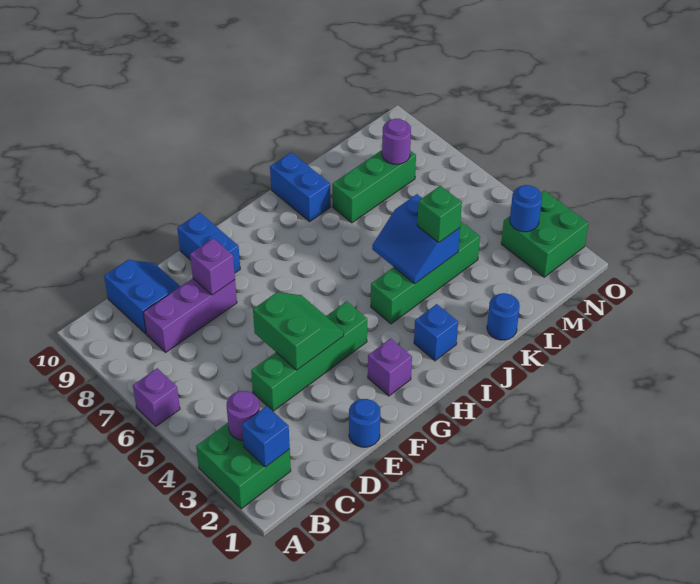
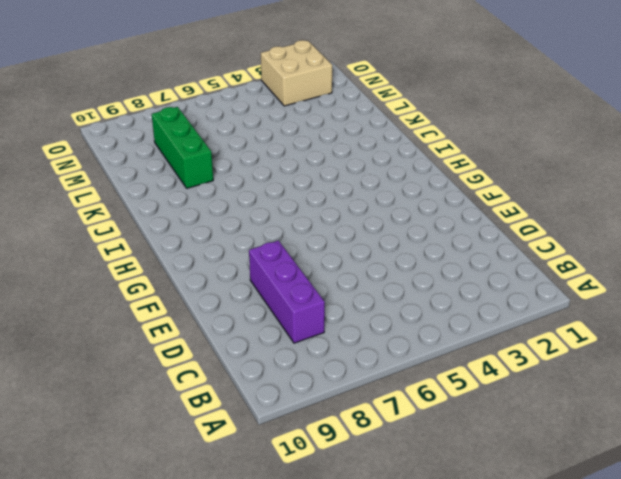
tan brick N2:O3 level 1 -> green brick N2:O3 level 1
none -> green brick A2:B3 level 1
none -> purple brick A6 level 1
none -> blue slope C9:D10 level 1 top C

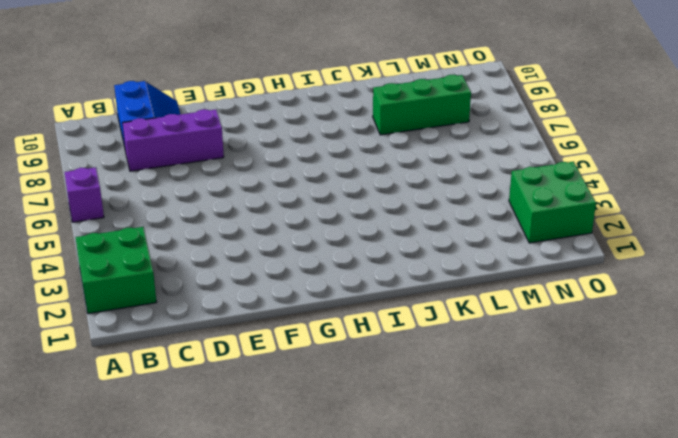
none -> green brick D4:G4 level 1
none -> blue round brick E1 level 1
none -> blue brick F9:F10 level 1

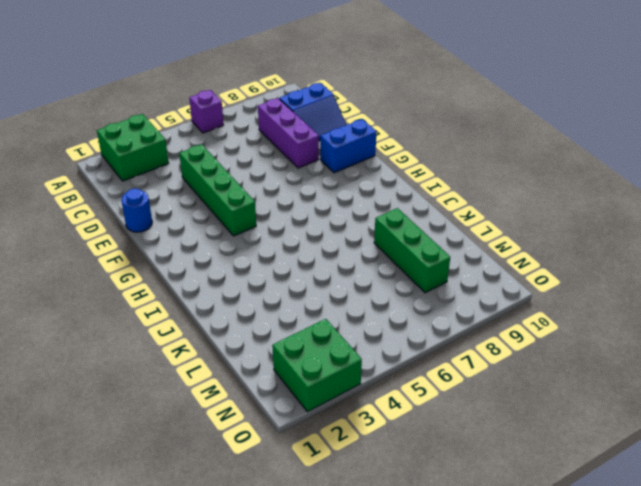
none -> purple brick G2 level 1
none -> blue brick I2 level 1
none -> green brick I4:L4 level 1

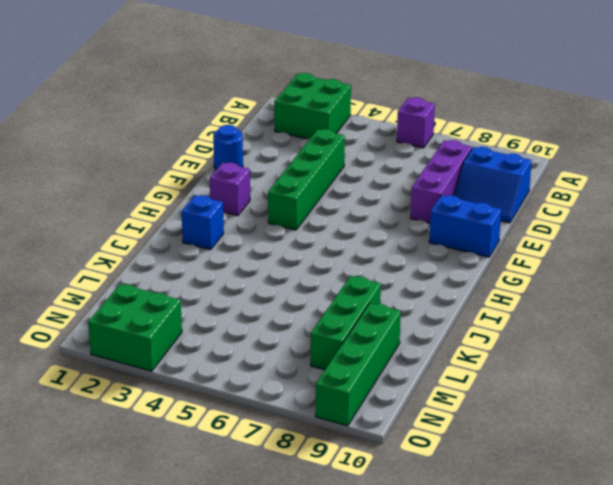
green brick L9:O9 level 1 -> green brick I4:L4 level 1
none -> blue brick J9:J10 level 1
none -> blue round brick K1 level 1
none -> blue brick B2 level 2

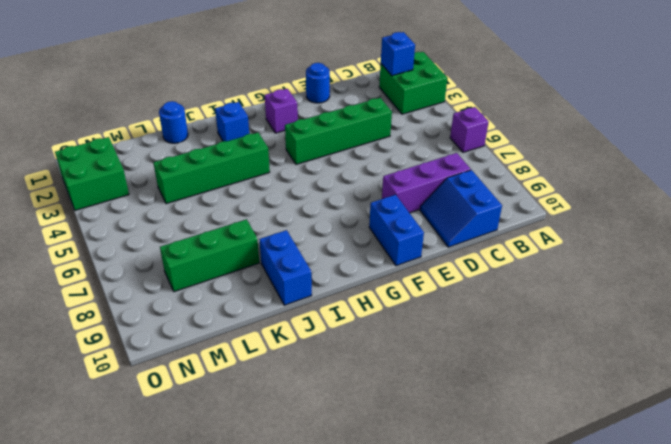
none -> purple round brick B3 level 2
none -> green slope E4:F5 level 2 top E
none -> purple brick E8 level 2

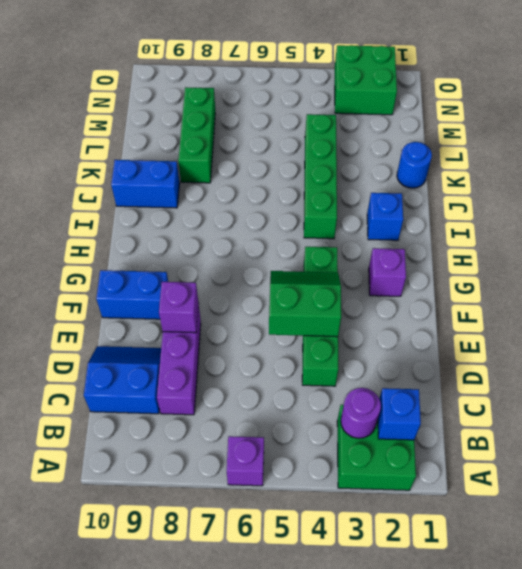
none -> blue round brick E1 level 1
none -> blue slope J4:K5 level 2 top K
none -> purple round brick M8 level 2

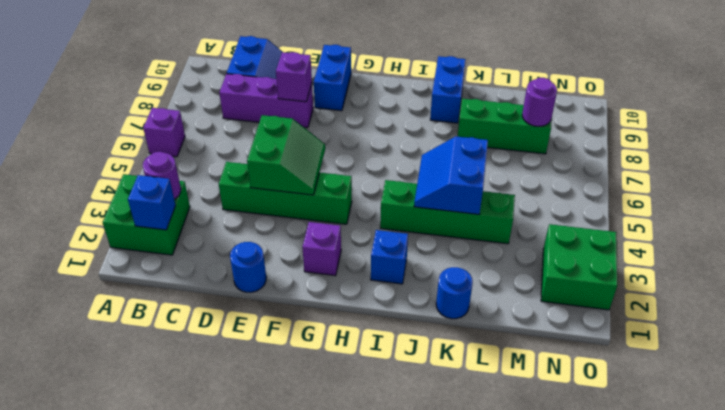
none -> blue round brick N3 level 2
none -> green brick K4 level 3

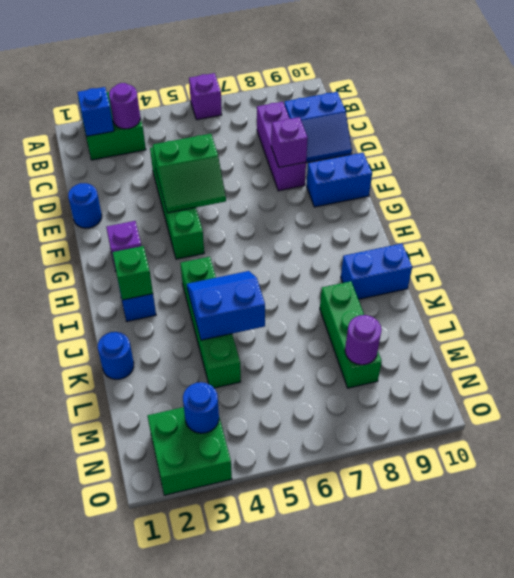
green brick I2 level 2 -> green brick K4 level 3

